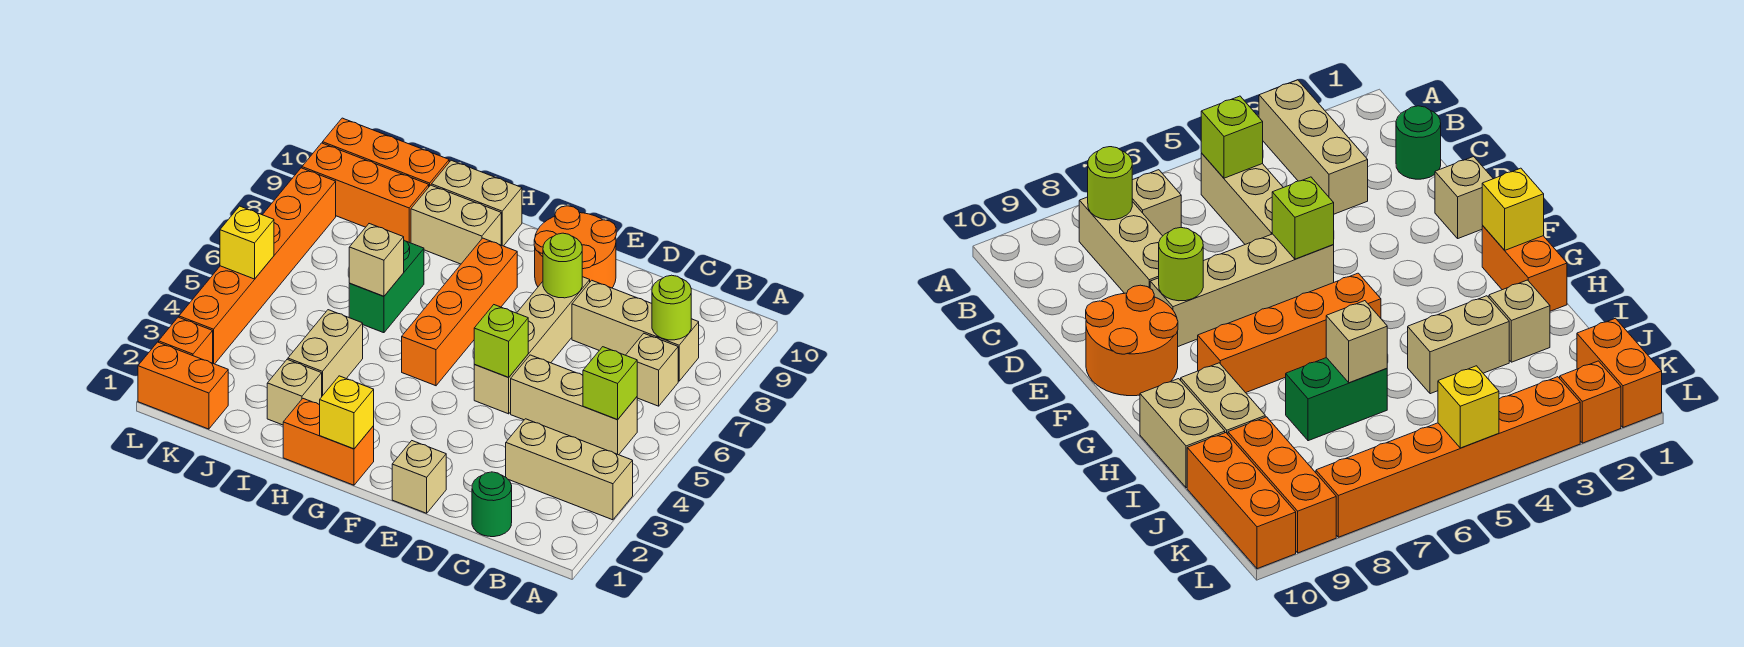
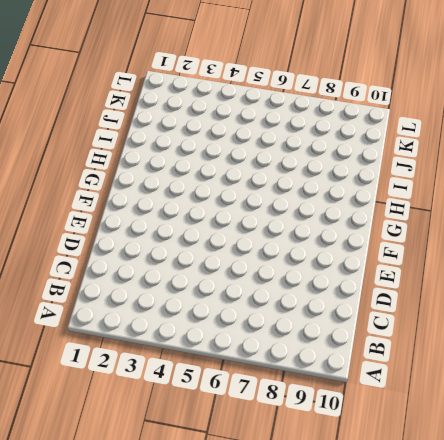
none -> tan brick A3:C3 level 1
none -> tan brick B5:D5 level 1
none -> tan brick B7 level 1

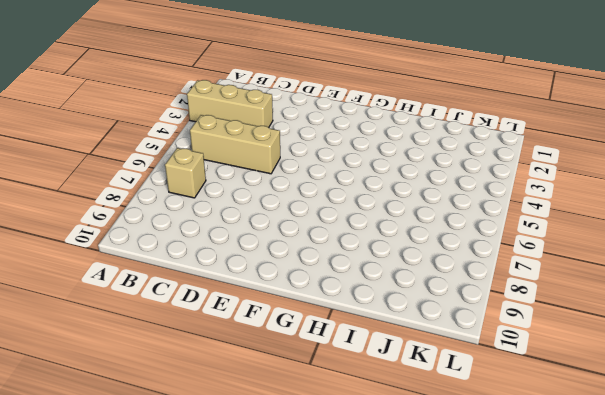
none -> tan brick B8:D8 level 1
none -> green round brick C1 level 1
none -> tan brick E1 level 1

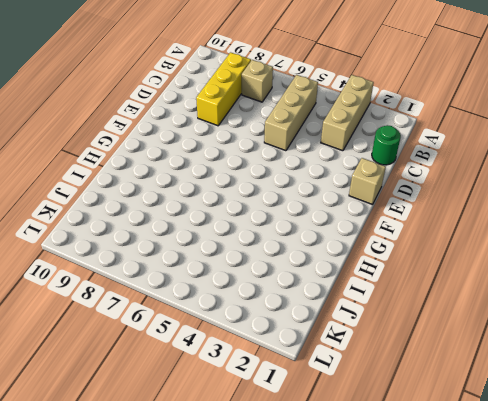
yellow brick B8:D8 level 1 -> tan brick B8:D8 level 1
none -> tan brick E5:E8 level 1
none -> orange round brick E9:F10 level 1
none -> orange brick G1:H1 level 1

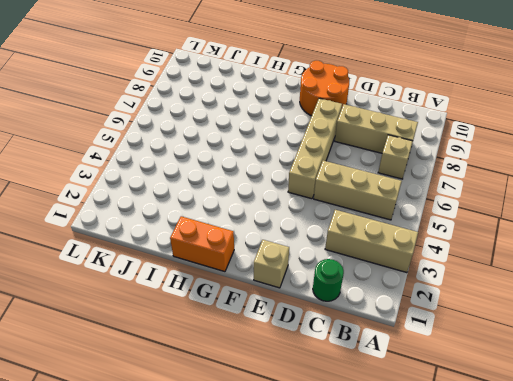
none -> orange brick G5:G8 level 1
none -> tan brick H9:I9 level 1
none -> tan brick H10:I10 level 1

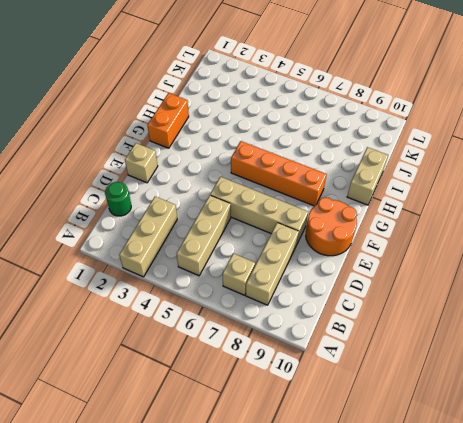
none -> tan brick H9:I9 level 1
none -> tan brick I2 level 1
none -> tan brick I3:I4 level 1

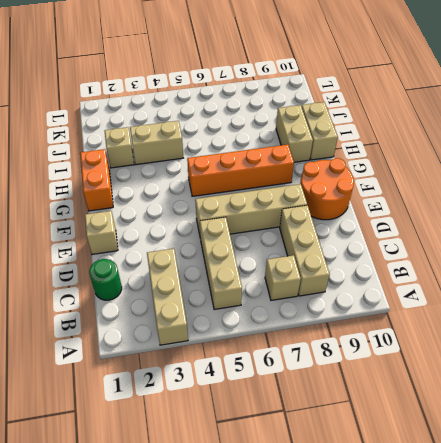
none -> green brick I6:I7 level 1
none -> orange brick J9:L9 level 1
none -> orange brick J10:L10 level 1

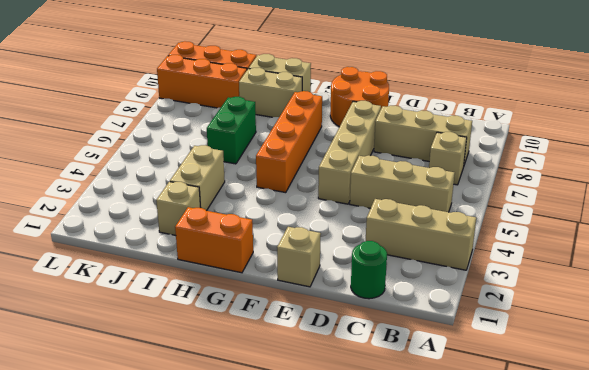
none -> orange brick K1:L1 level 1
none -> orange brick L2 level 1
none -> orange brick L3:L8 level 1

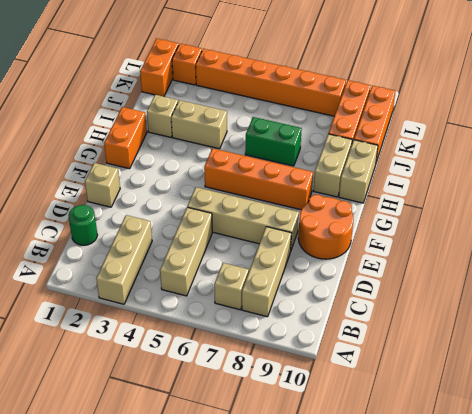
none -> lime brick B5 level 2
none -> lime round brick B8 level 2
none -> lime brick E5 level 2

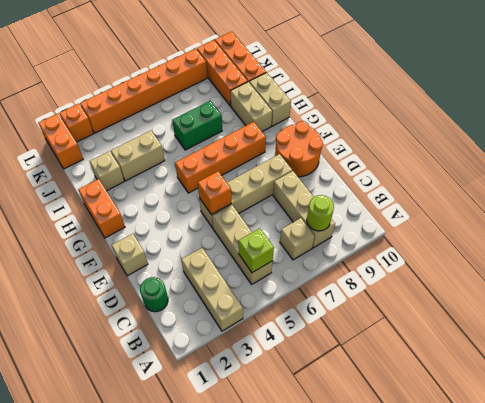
orange brick E5 level 2 -> lime brick E5 level 2
none -> lime round brick E8 level 2
none -> yellow brick G1 level 2
none -> tan brick I6 level 2

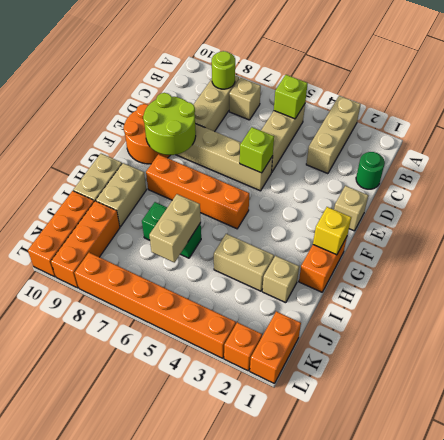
lime round brick E8:F9 level 2 -> lime round brick E8 level 2
tan brick I6:J6 level 2 -> tan brick I6 level 2
none -> yellow brick L5 level 2

